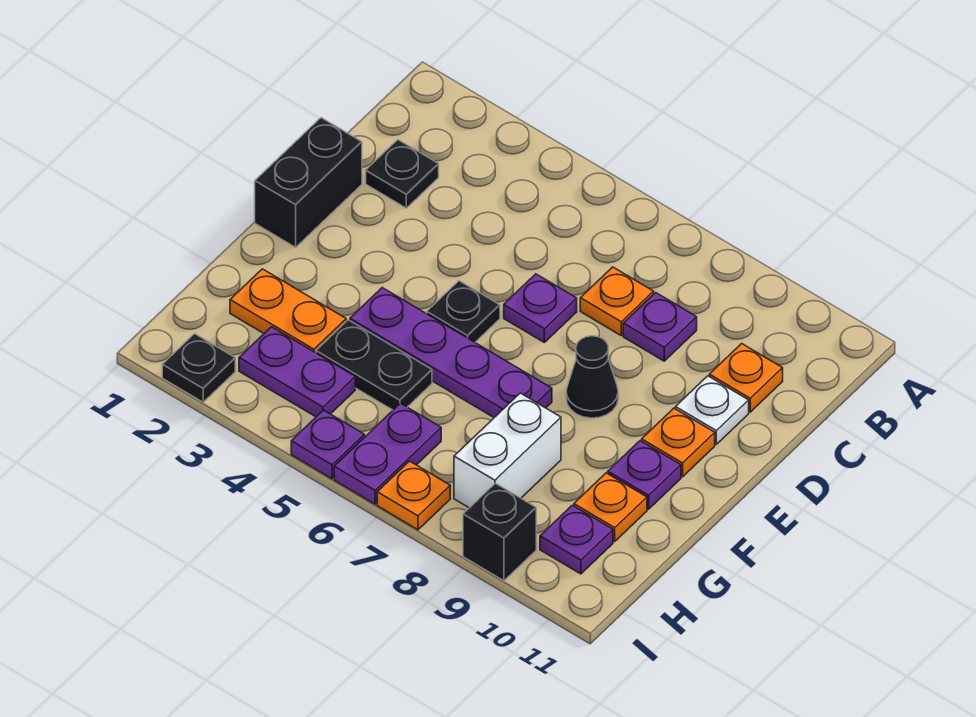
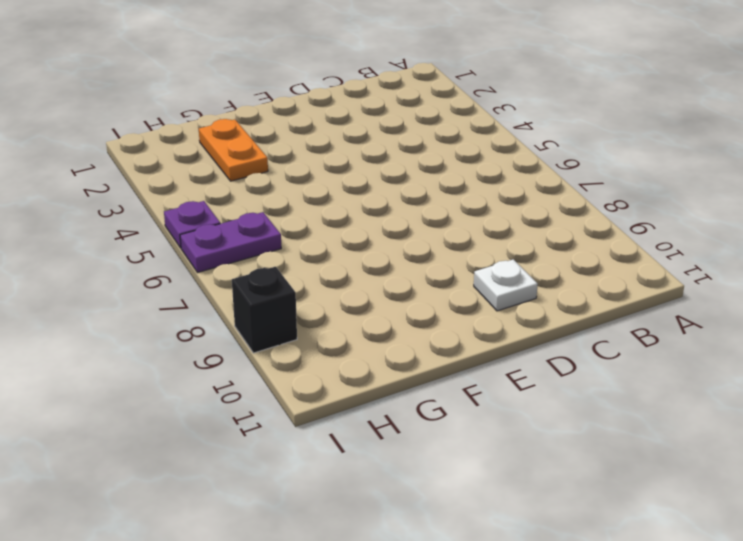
none -> black plate C2 level 1
none -> orange plate C7 level 1
none -> purple plate C8 level 1

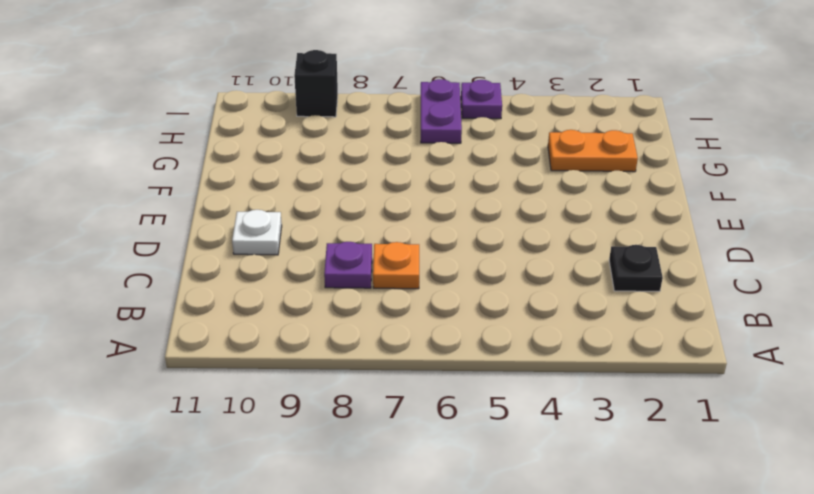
none -> orange plate C10 level 1
none -> black brick D1:E1 level 1
none -> purple plate D6 level 1

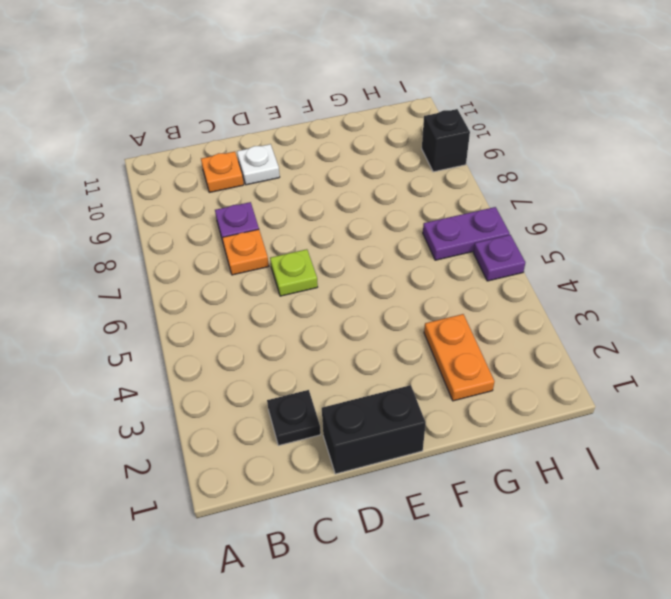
lime plate D6 level 1 -> purple plate D6 level 1
none -> black plate E5 level 1
none -> black cone E8 level 1
none -> orange plate E10 level 1

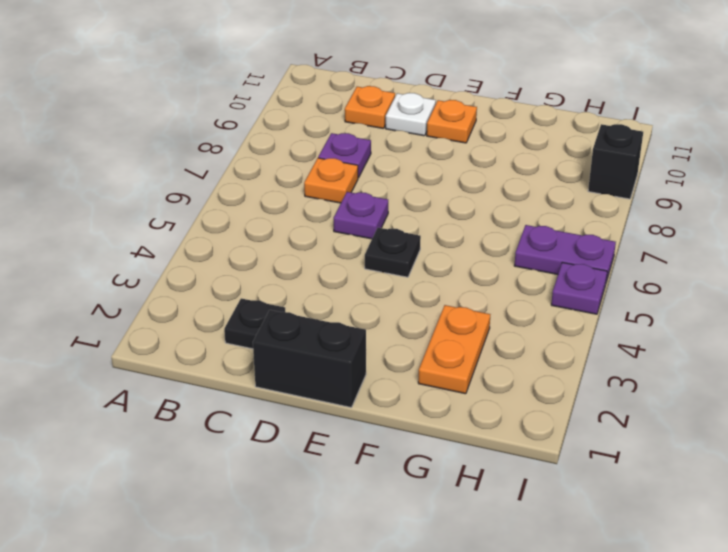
none -> black cone E8 level 1
none -> purple plate F4:F7 level 1
none -> purple plate F10 level 1

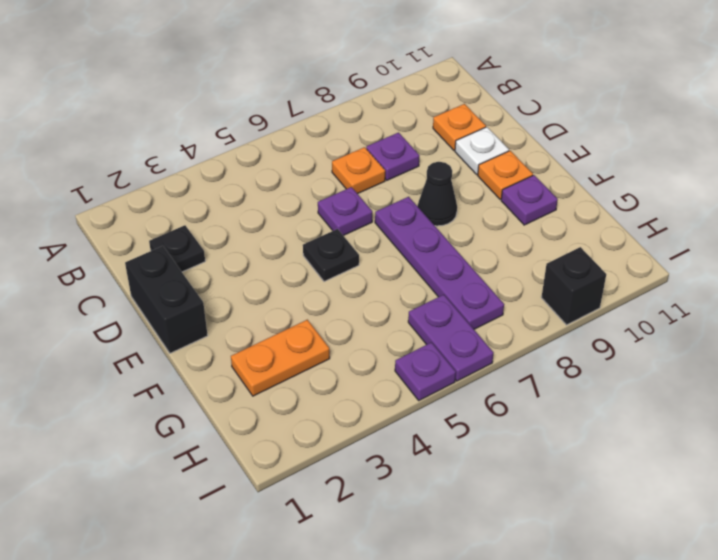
purple plate E7:H7 level 1 -> purple plate F4:F7 level 1
none -> black plate G4:G5 level 1
none -> white brick G8:H8 level 1
none -> orange plate G10 level 1

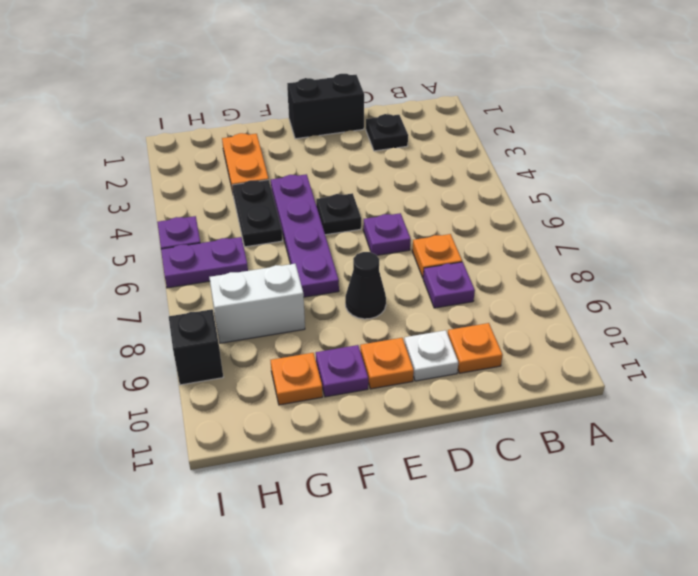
none -> purple plate H3:H4 level 1
none -> purple plate H10 level 1
none -> black plate I2 level 1

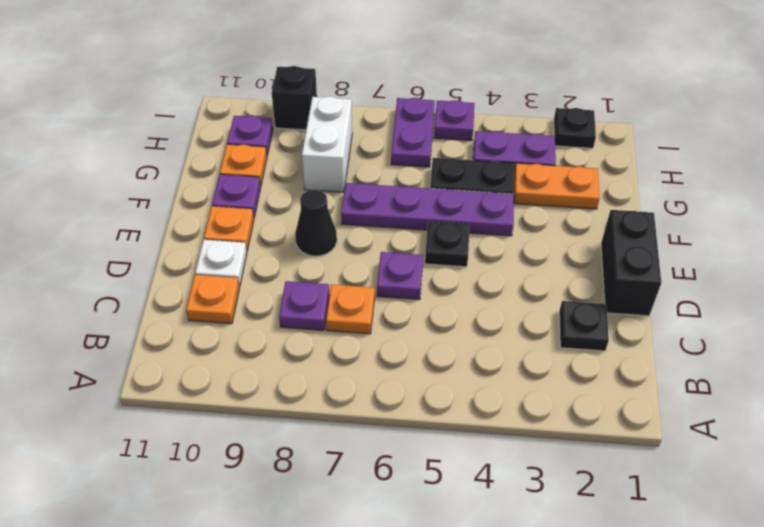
none -> orange plate I7 level 1

